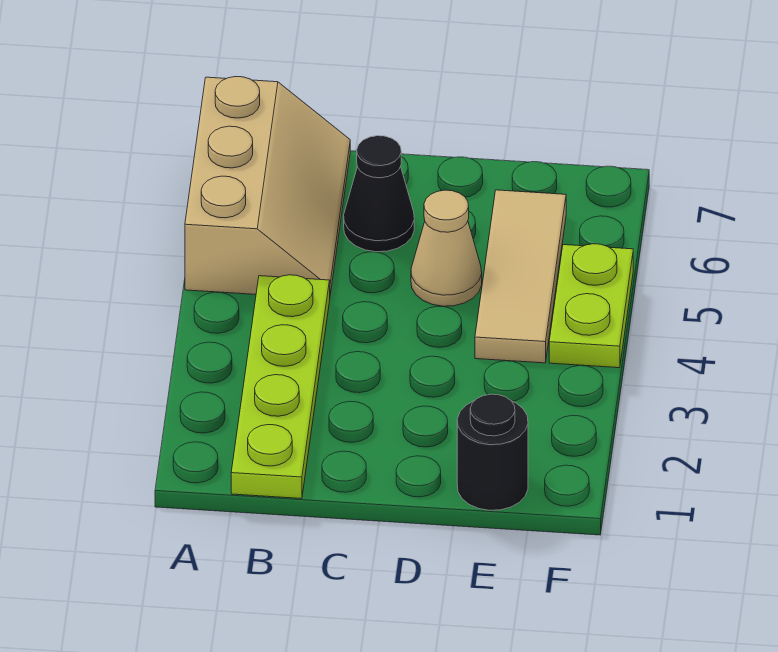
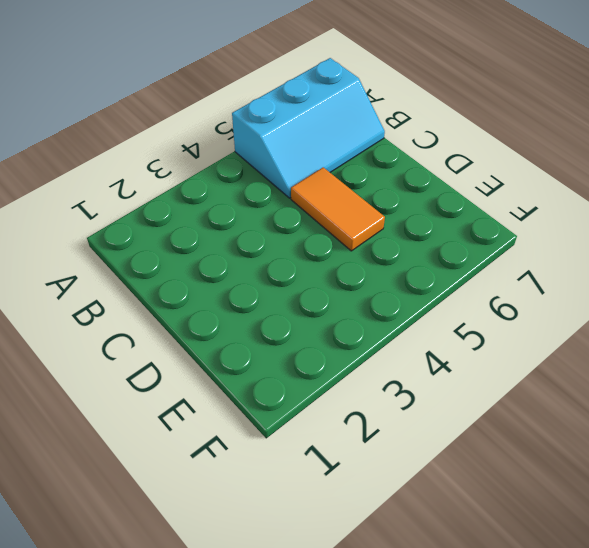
cyan slope A5:B7 level 1 top A -> tan slope A5:B7 level 1 top A
orange tile C5:D5 level 1 -> tan cone D5 level 1
none -> lime plate B1:B4 level 1
none -> black cone C6 level 1

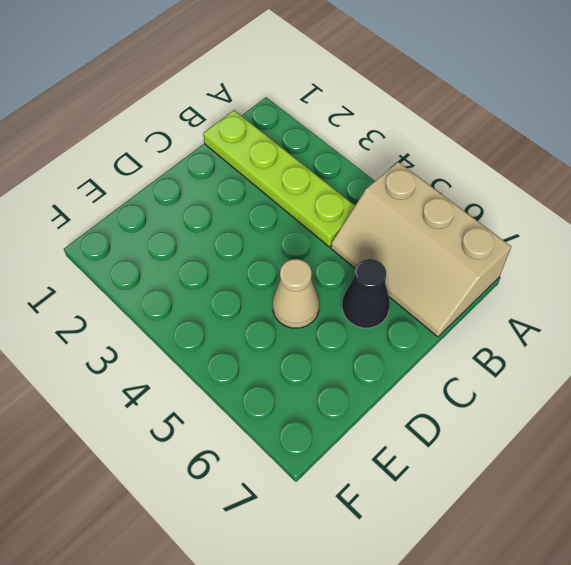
none -> black round brick E1 level 1
none -> tan tile E4:E6 level 1

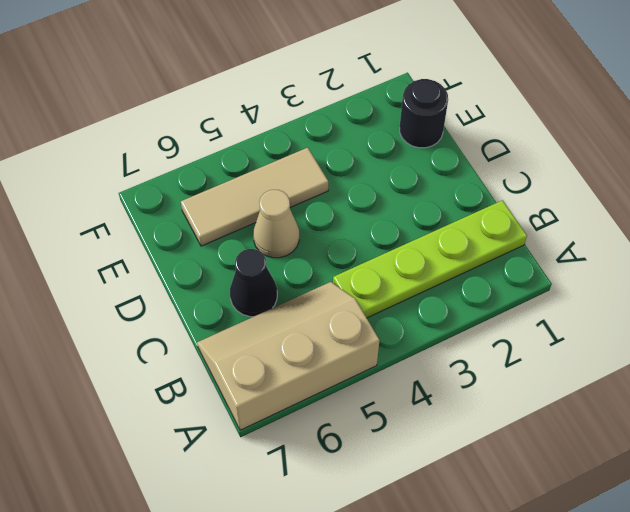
none -> lime plate F4:F5 level 1

